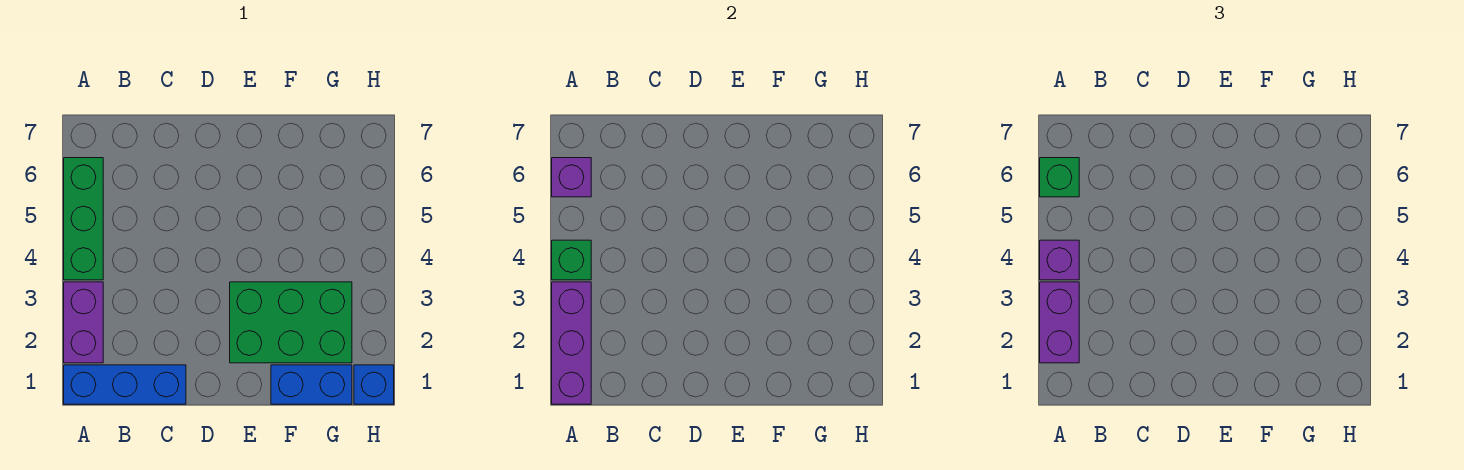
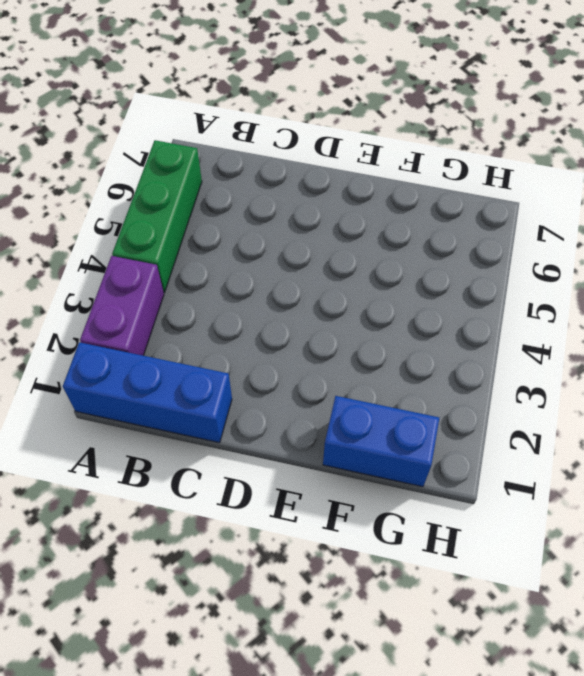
none -> green brick E2:G3 level 1
none -> blue brick H1 level 1
none -> purple brick A1:A3 level 2

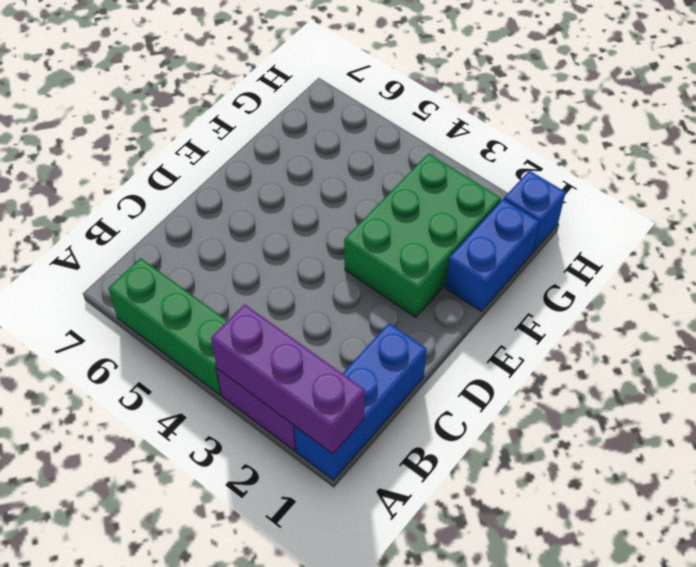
none -> green brick A4 level 2
none -> purple brick A6 level 2
none -> purple brick A2:A3 level 3

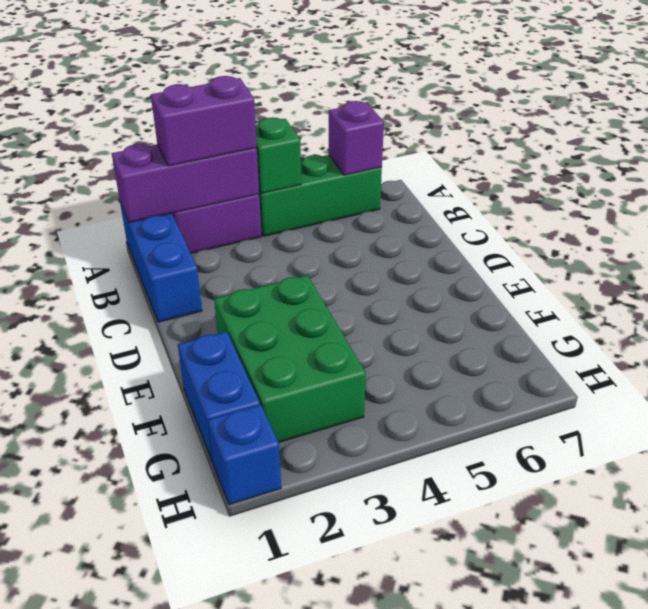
none -> purple brick A4 level 3
none -> green brick A6 level 3

